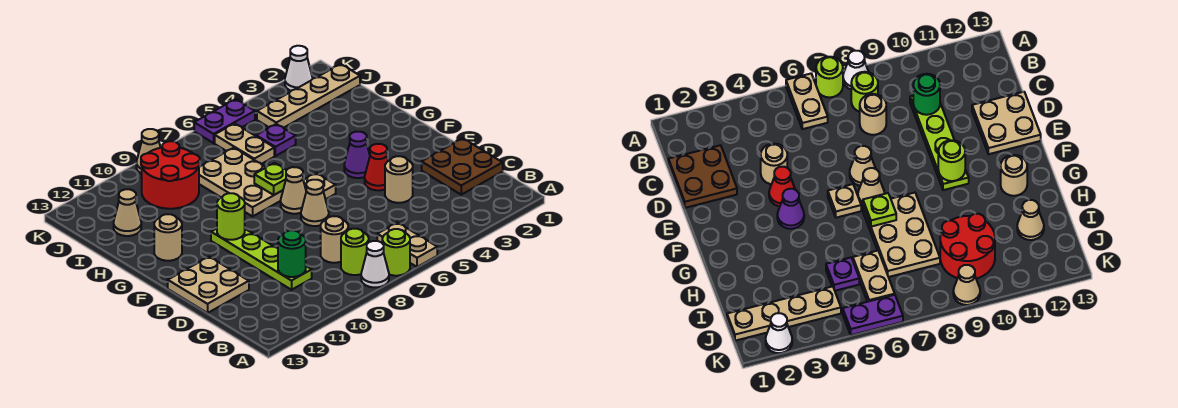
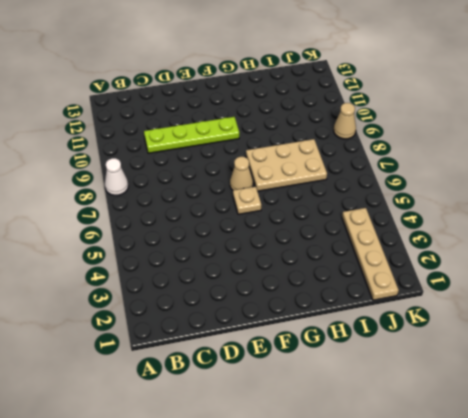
none -> tan plate A6:B6 level 1
none -> lime round brick A7 level 1
none -> lime round brick B8 level 1

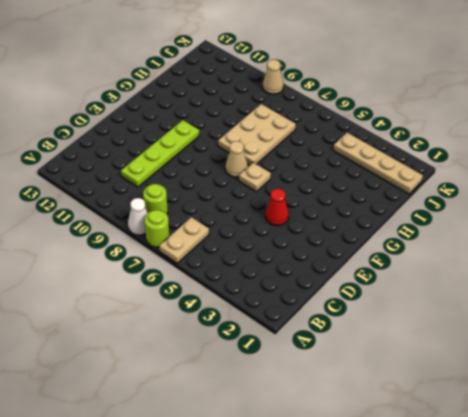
none -> brown plate C1:D2 level 1
none -> tan round brick C8 level 1
none -> tan round brick D4 level 1

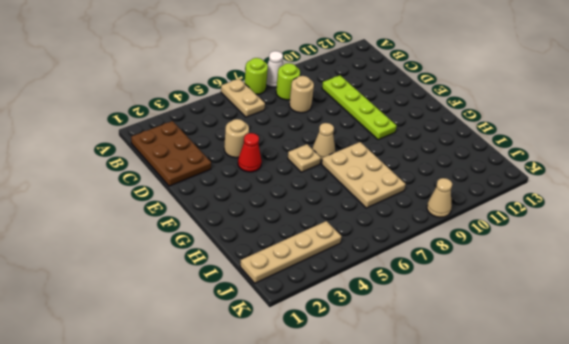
brown plate B1:D2 level 1 -> brown plate C1:D2 level 1
none -> tan plate D12:E13 level 1
none -> tan cone E7 level 1
none -> purple cone F4 level 1

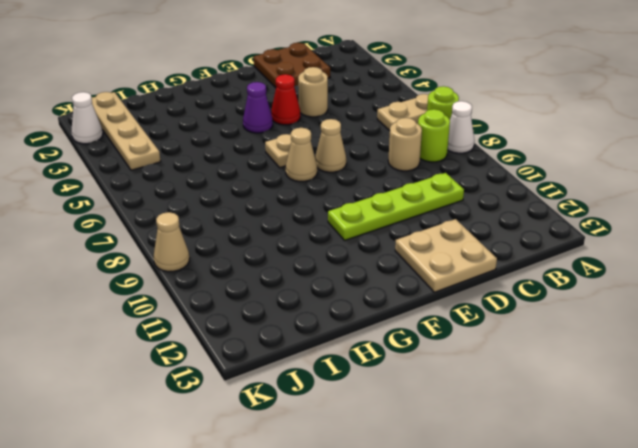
none -> tan plate G7:I8 level 1
none -> tan round brick G12 level 1
none -> purple plate I5 level 1

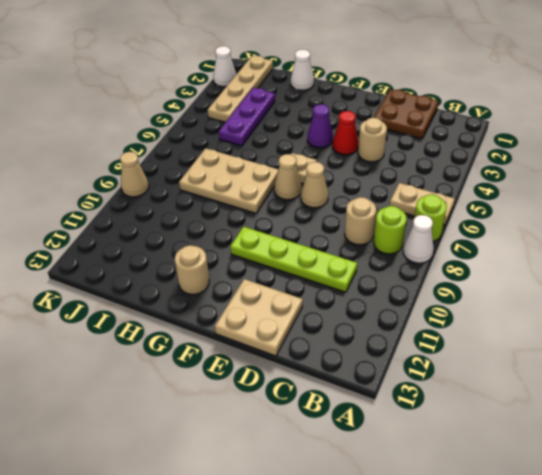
white cone H1 level 1 -> none
purple plate I3:I5 level 1 -> purple plate I5 level 1
none -> tan plate I6:J6 level 1
none -> red round brick I9:J10 level 1
none -> tan cone I12 level 1

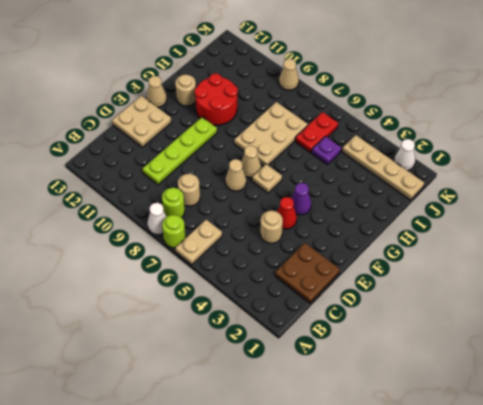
tan cone F13 level 1 -> tan cone I12 level 1
red round brick G10:H11 level 1 -> red round brick I9:J10 level 1
red plate I6:J6 level 1 -> tan plate I6:J6 level 1
none -> purple plate K5:K6 level 1
none -> green round brick C10 level 2
none -> lime round brick F10 level 2

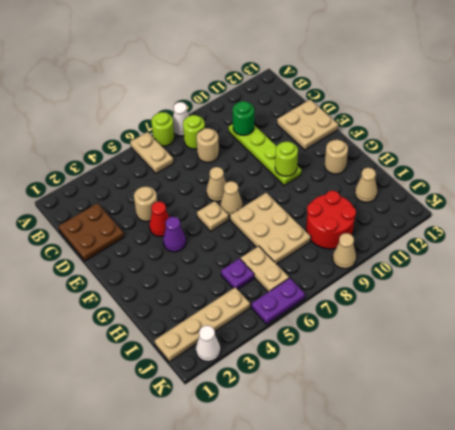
none -> lime plate G7 level 2

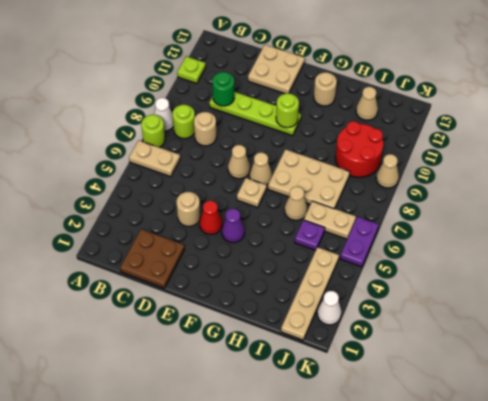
lime plate A11 level 1 -> lime plate G7 level 2
tan cone H6 level 1 -> none

